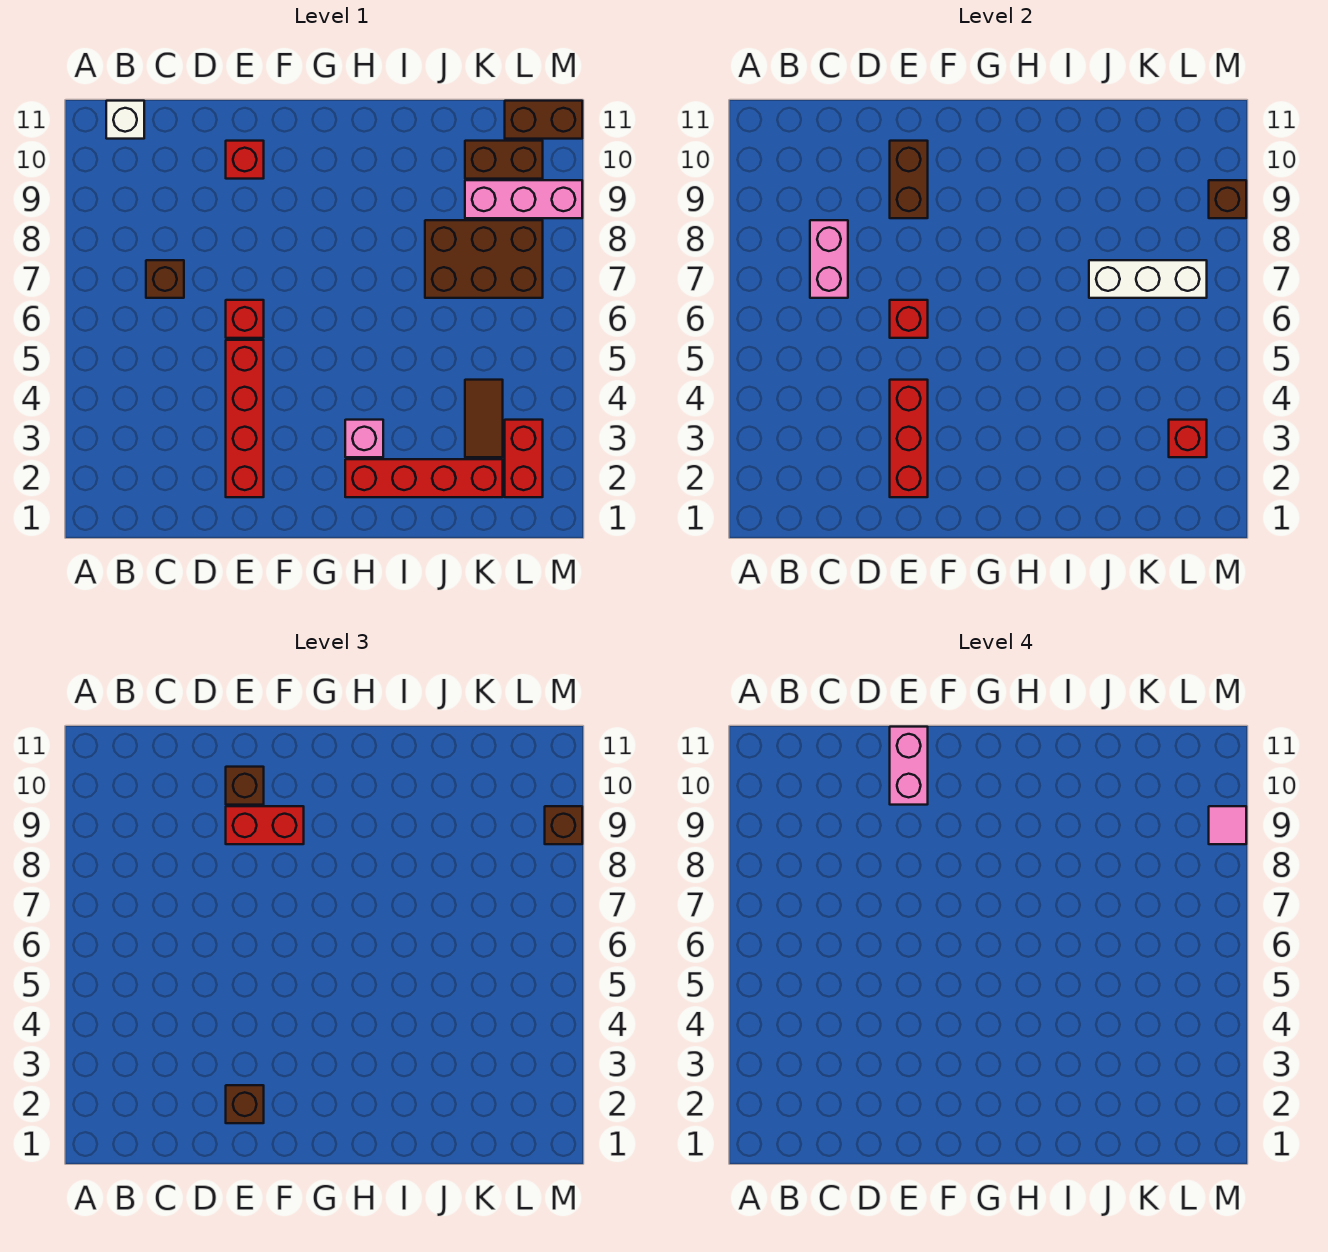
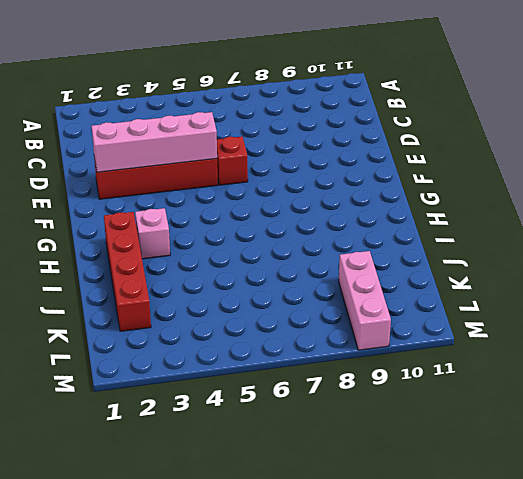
pink brick E2:E5 level 2 -> red brick E2:E4 level 2
none -> white brick B11 level 1
none -> brown brick C7 level 1
none -> red brick E10 level 1

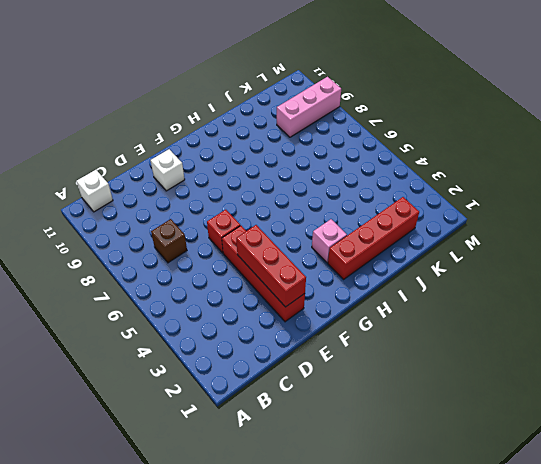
white brick E10 level 1 -> red brick E10 level 1
none -> brown brick J7:L8 level 1
none -> brown tile K3:K4 level 1
none -> brown brick K10:L10 level 1

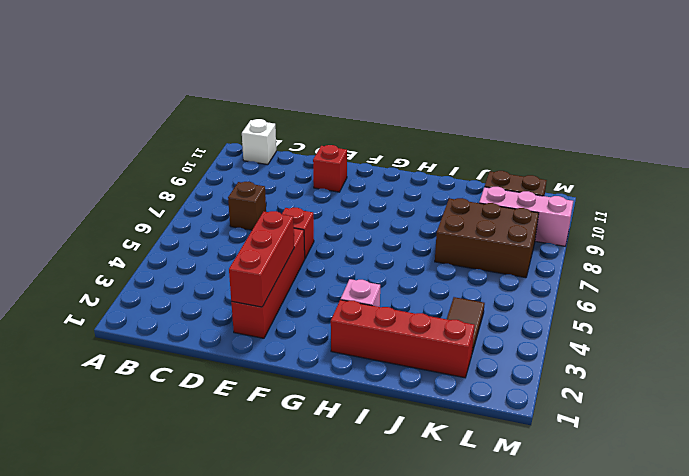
none -> red brick L2:L3 level 1
none -> brown brick L11:M11 level 1
none -> pink brick C7:C8 level 2

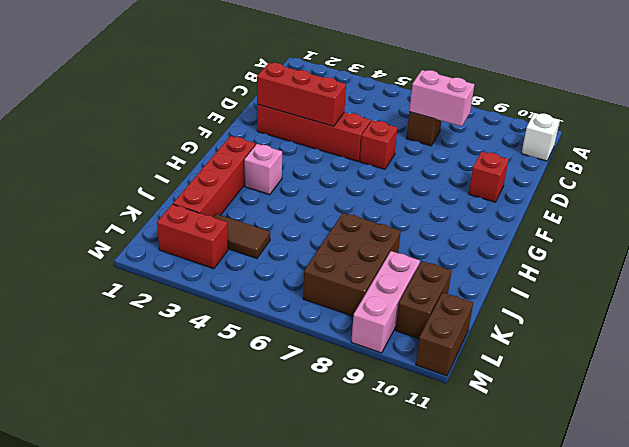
none -> red brick E6 level 2
none -> brown brick E9:E10 level 2
none -> white brick J7:L7 level 2

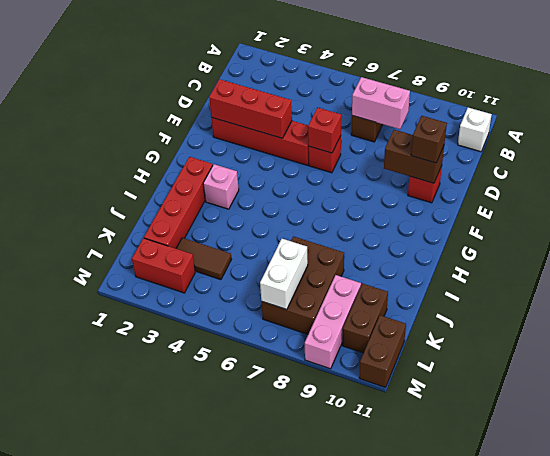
white brick K7:L7 level 2 -> white brick J7:L7 level 2
none -> red brick L3 level 2
none -> brown brick M9 level 2
none -> brown brick E2 level 3

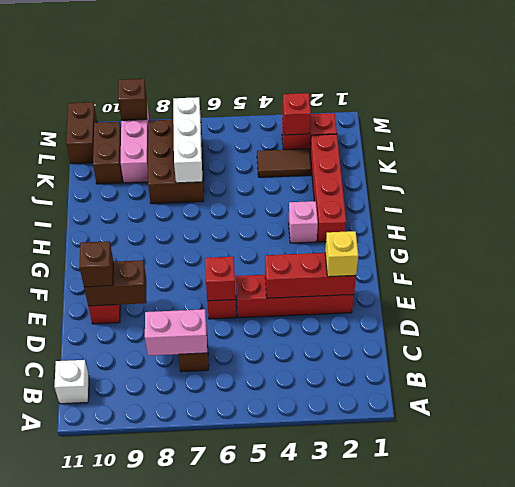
yellow brick E2 level 3 -> brown brick E2 level 3
none -> red brick E9:F9 level 3
none -> brown brick M9 level 3
none -> pink brick E10:E11 level 4

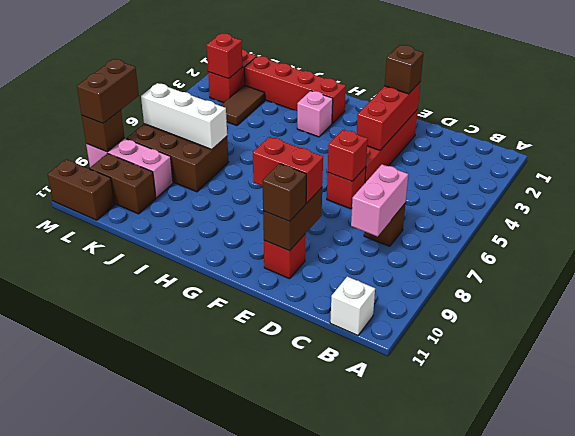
brown brick M8:M9 level 3 -> brown brick M9 level 3
none -> pink brick E10:E11 level 4
none -> pink tile M9 level 4

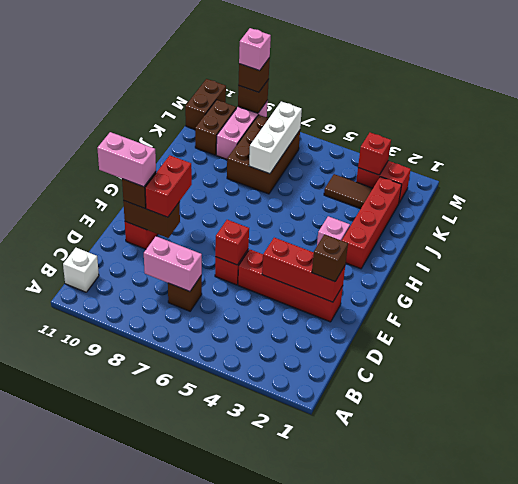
pink brick M9 level 4 -> pink tile M9 level 4

